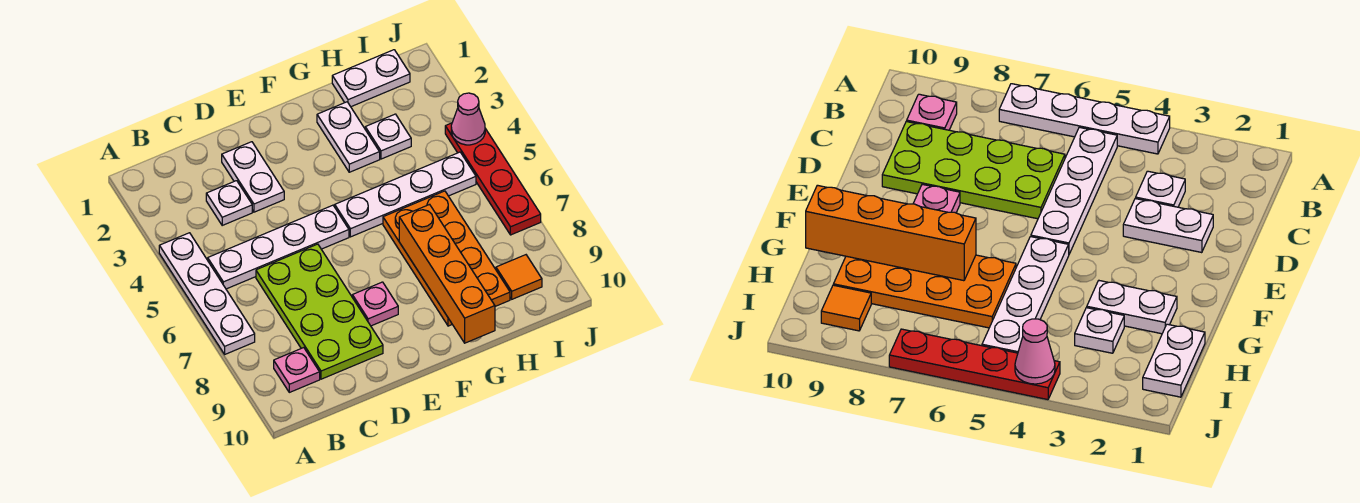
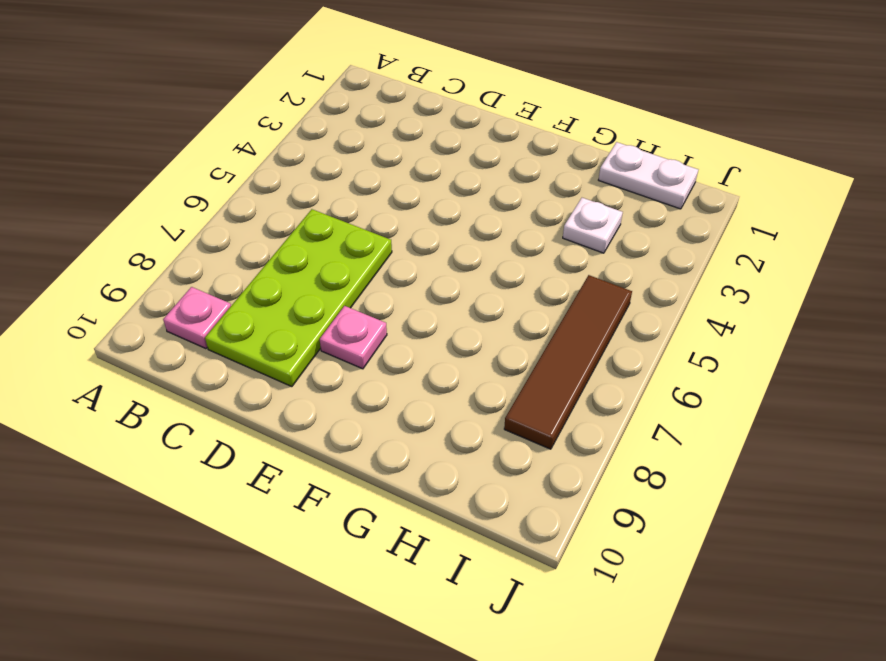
brown tile I5:I8 level 1 -> white plate F5:I5 level 1
none -> white plate A4:A7 level 1
none -> white plate B5:E5 level 1
none -> white plate C3 level 1

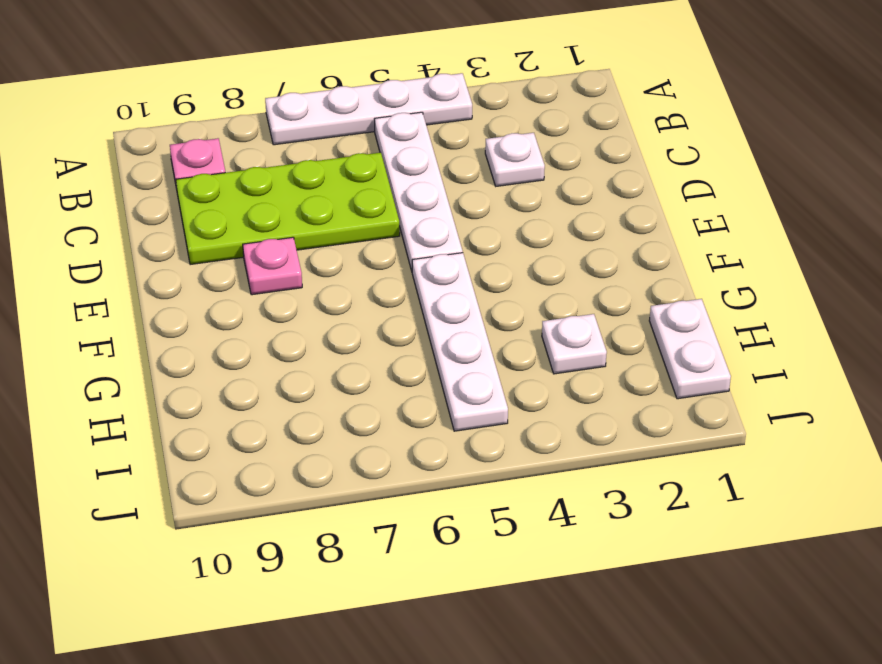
none -> white plate D2:D3 level 1
none -> white plate G2:G3 level 1
none -> orange plate G6:H9 level 1

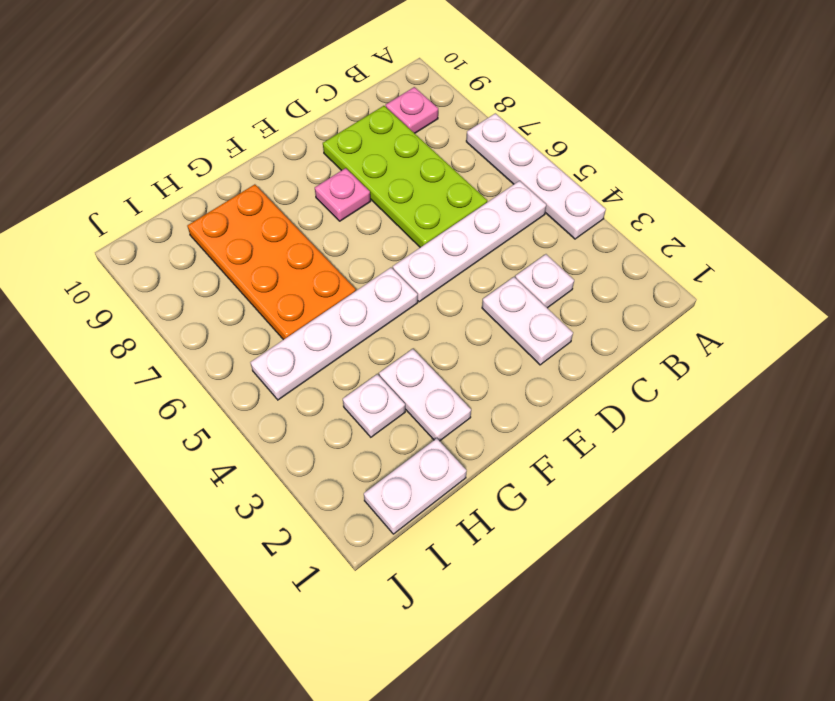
none -> orange tile I9 level 1
none -> red plate J4:J7 level 1
none -> orange brick G7:G10 level 2

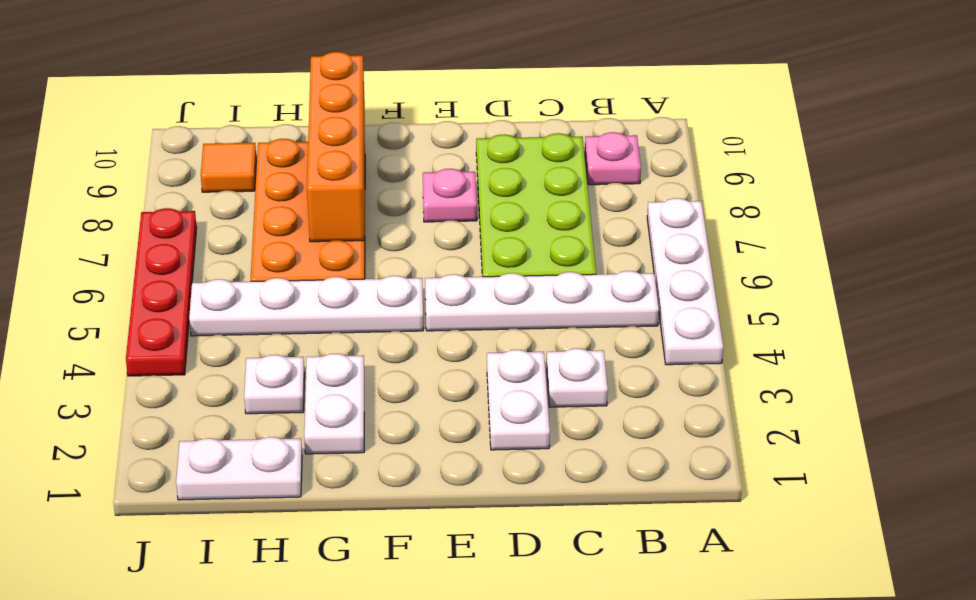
none -> pink cone J4 level 2

